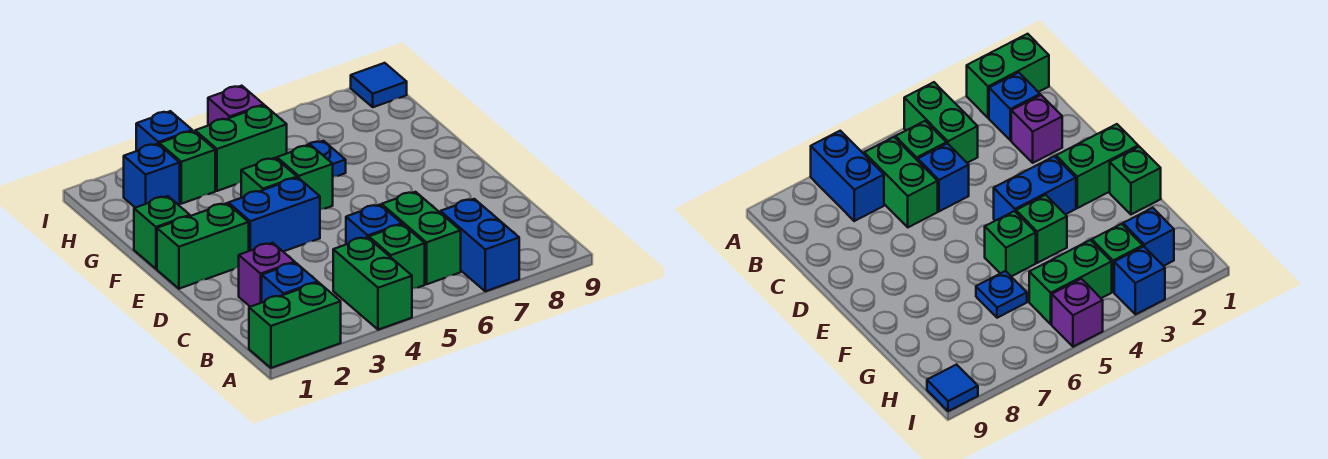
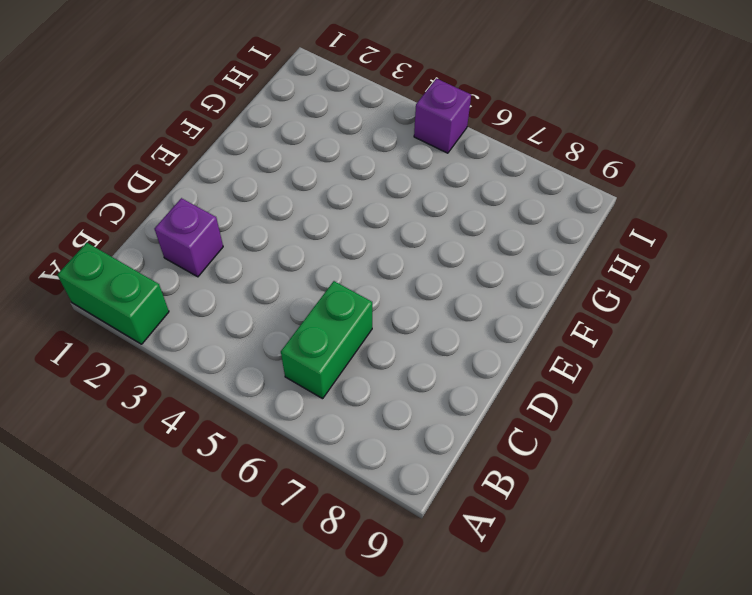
none -> green brick A4:B4 level 1
none -> blue brick A7:B7 level 1
none -> blue brick B2 level 1

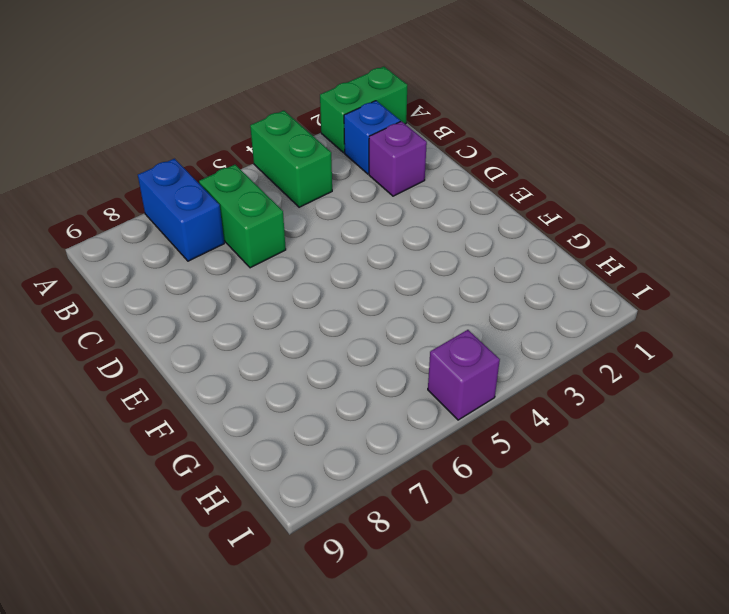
none -> green brick B5 level 1
none -> blue brick C5 level 1
none -> green brick E1:E2 level 1

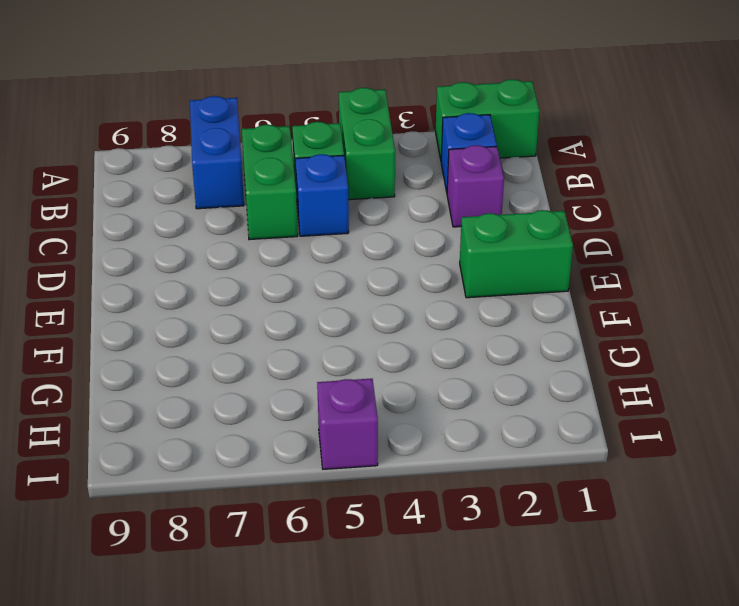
none -> blue brick E3:E4 level 1
none -> green brick F1 level 1
none -> green brick F4 level 1

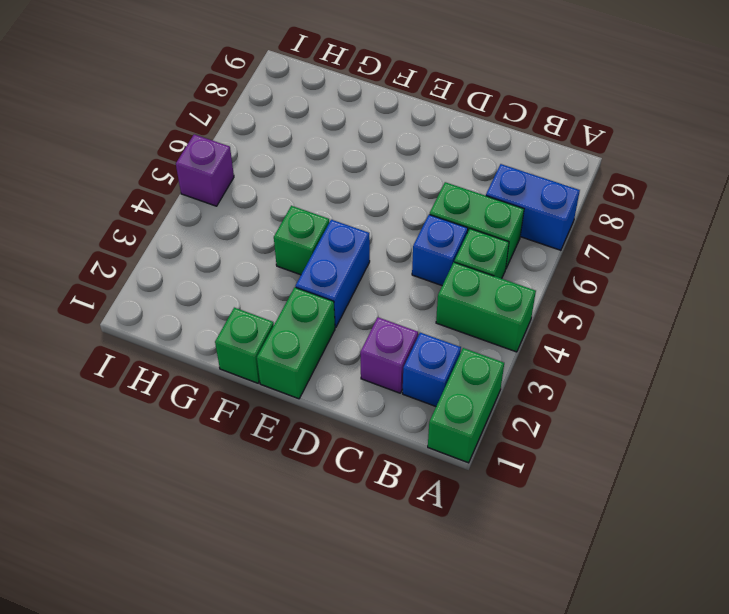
none -> green brick F5 level 1
none -> blue plate G6 level 1
none -> blue brick H2 level 1

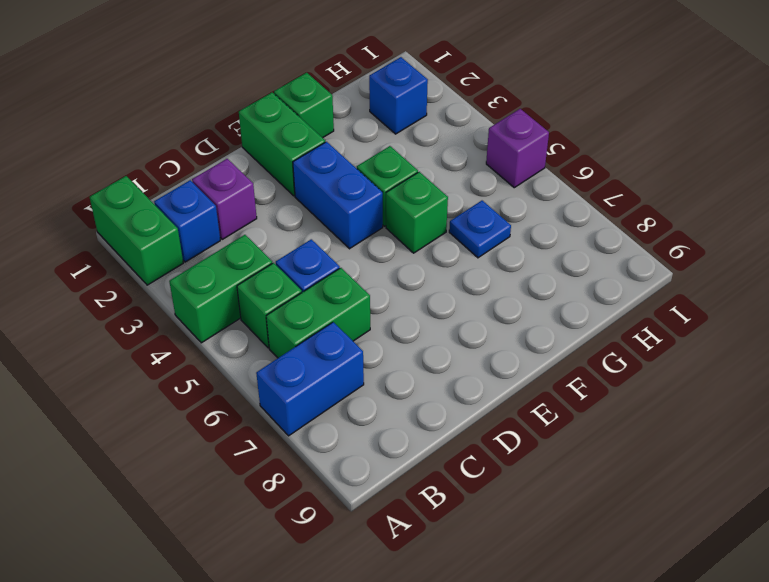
none -> green brick H3 level 1
none -> green brick H4:H5 level 1
none -> blue brick I3 level 1

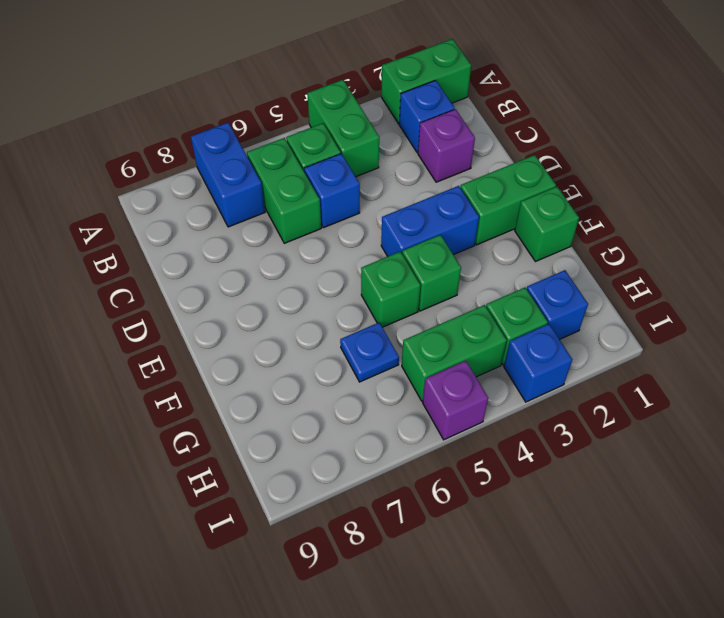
none -> blue tile I9 level 1

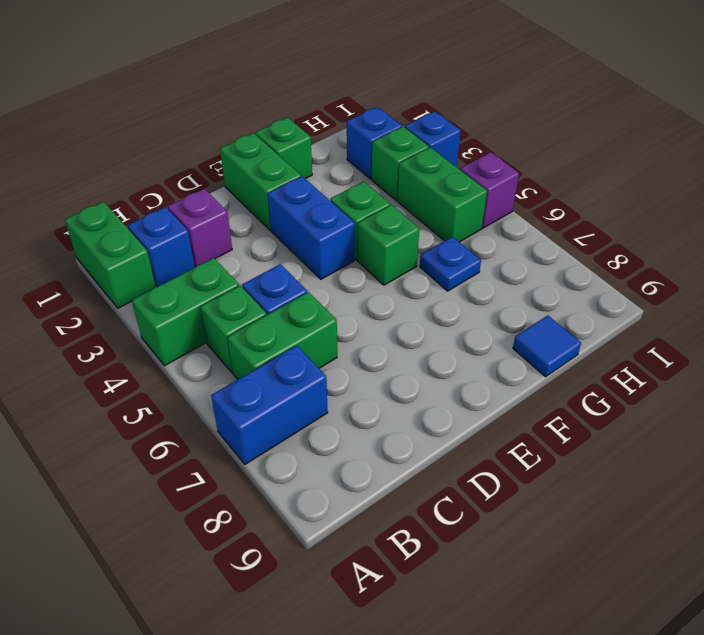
blue tile G9 level 1 -> blue tile I9 level 1

